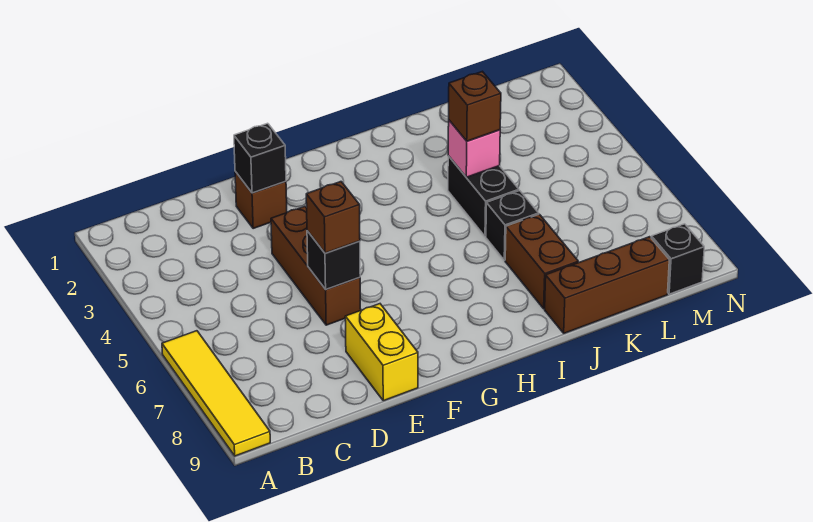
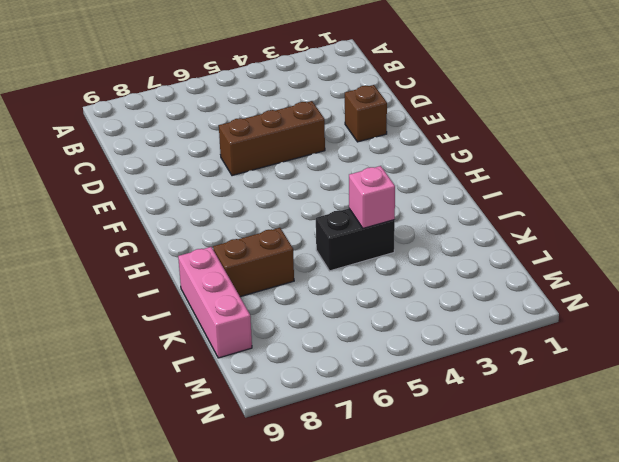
pink brick J9:L9 level 1 -> brown brick J9:L9 level 1
none -> yellow tile A6:A9 level 1
none -> yellow brick E8:E9 level 1
none -> black brick J6 level 1

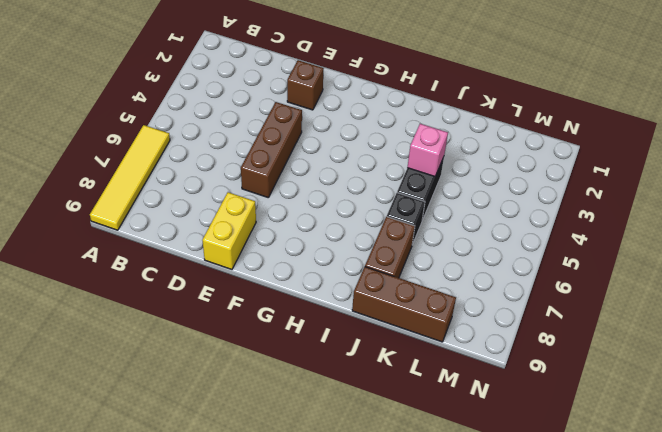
none -> black brick M9 level 1
none -> black brick E2 level 2
none -> black brick E6 level 2

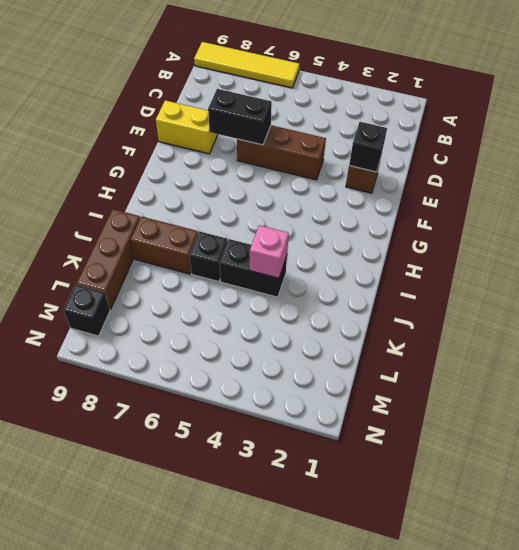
black brick E6:E7 level 2 -> black brick E6 level 2
none -> brown brick E6 level 3
none -> brown brick J4 level 3

